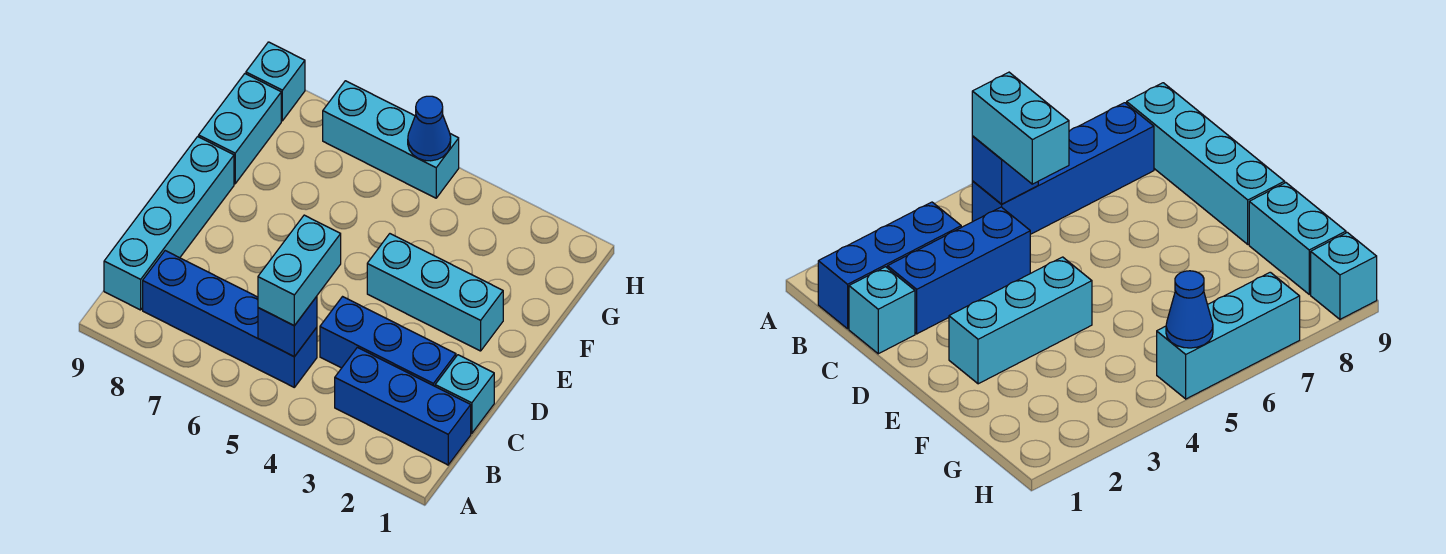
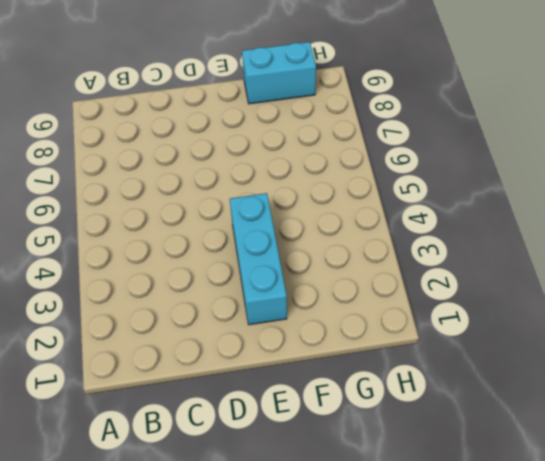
none -> blue brick B1:B3 level 1
none -> blue brick B5:B8 level 1
none -> cyan brick B9:E9 level 1

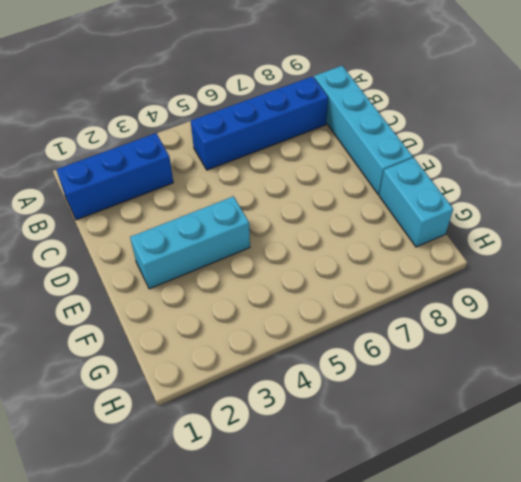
none -> cyan brick C1 level 1
none -> blue brick C2:C4 level 1
none -> cyan brick H5:H7 level 1

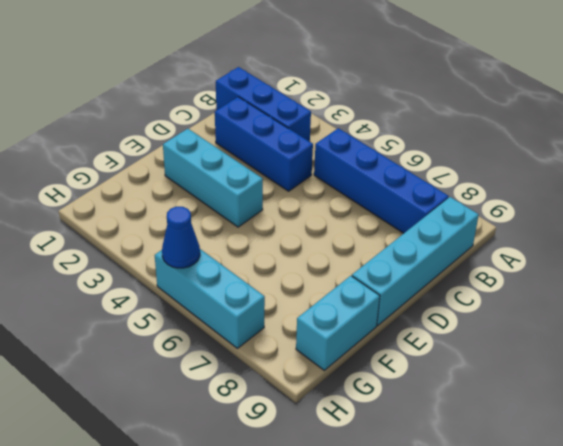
none -> cyan brick C1 level 1
none -> cyan brick H9 level 1
none -> blue brick B5 level 2

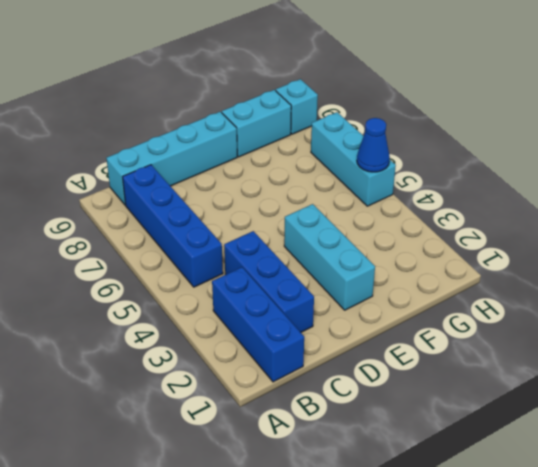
none -> cyan brick C1 level 1
none -> blue brick B5 level 2
none -> cyan brick B5:C5 level 3

